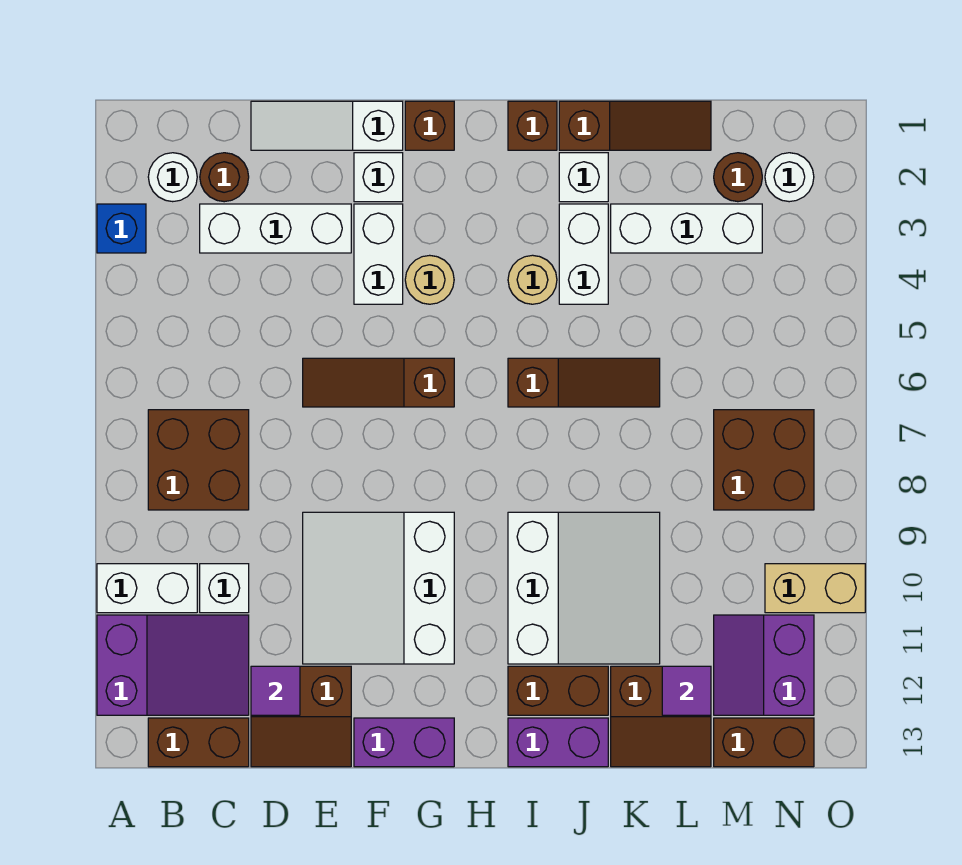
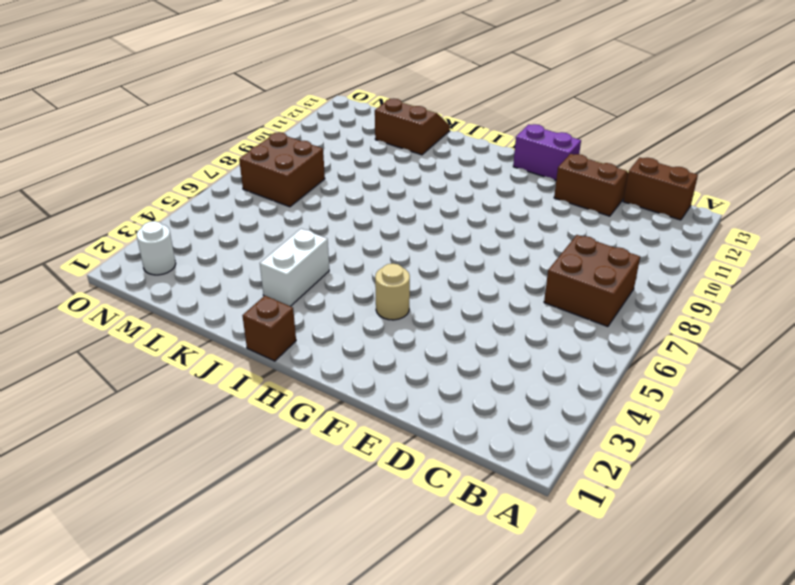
none -> blue brick A3 level 1
none -> white brick A10:B10 level 1
none -> purple slope A11:C12 level 1 top A
none -> white round brick B2 level 1

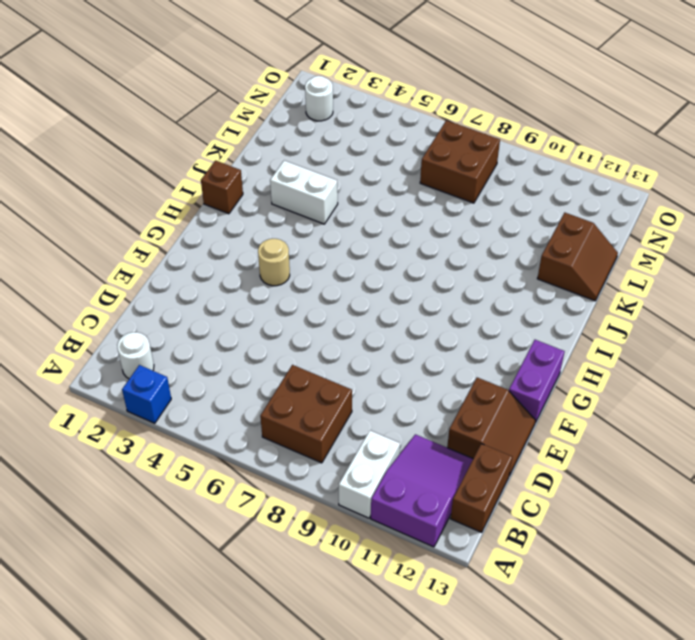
none -> brown round brick C2 level 1
none -> white brick C3:E3 level 1
none -> white brick C10 level 1
none -> white slope D1:F1 level 1 top F

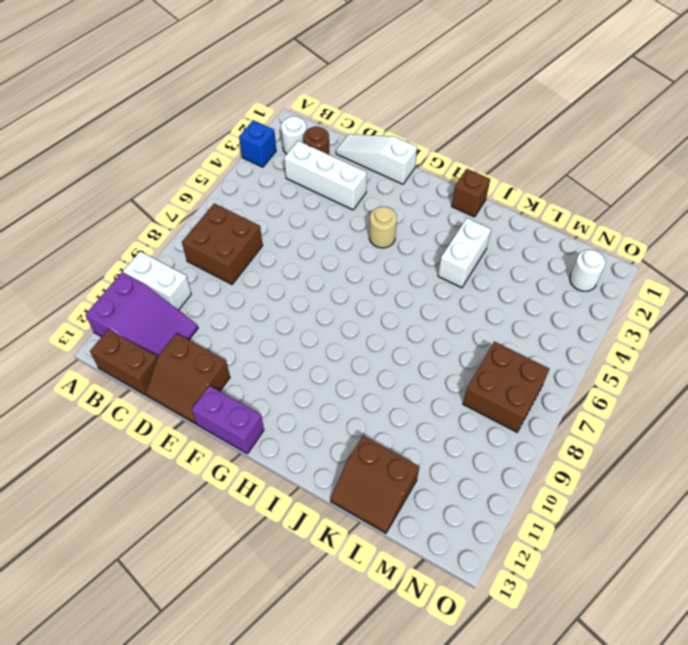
none -> white brick C10 level 1
none -> brown slope E6:G6 level 1 top G
none -> white slope E9:G11 level 1 top G
none -> white brick F2 level 1

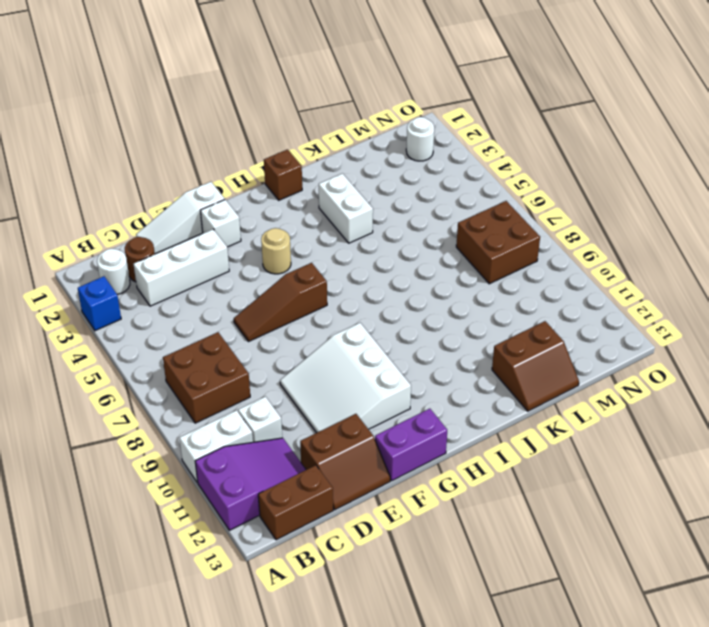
none -> white brick F3:F4 level 1
none -> brown brick G1 level 1
none -> tan round brick I4 level 1
none -> brown slope I6:K6 level 1 top I

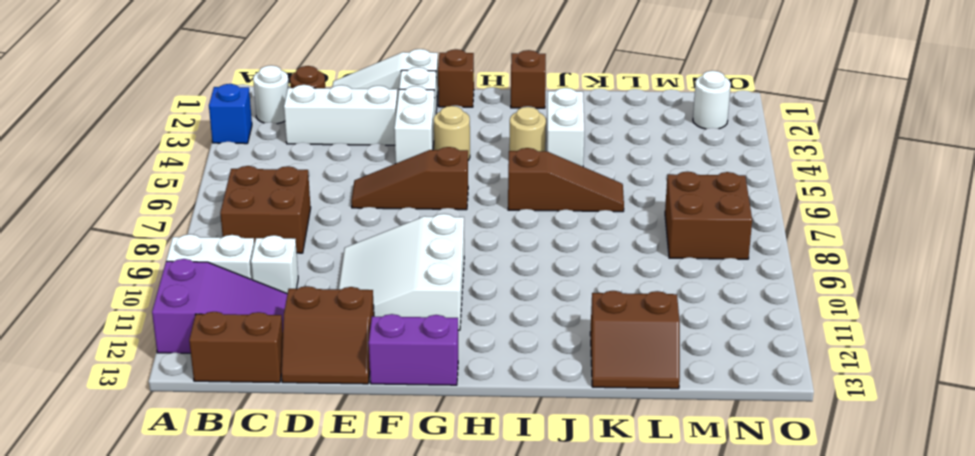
none -> white slope I9:K11 level 1 top I
none -> brown brick I12:J12 level 1
none -> purple brick I13:J13 level 1
none -> brown slope J1:L1 level 1 top J

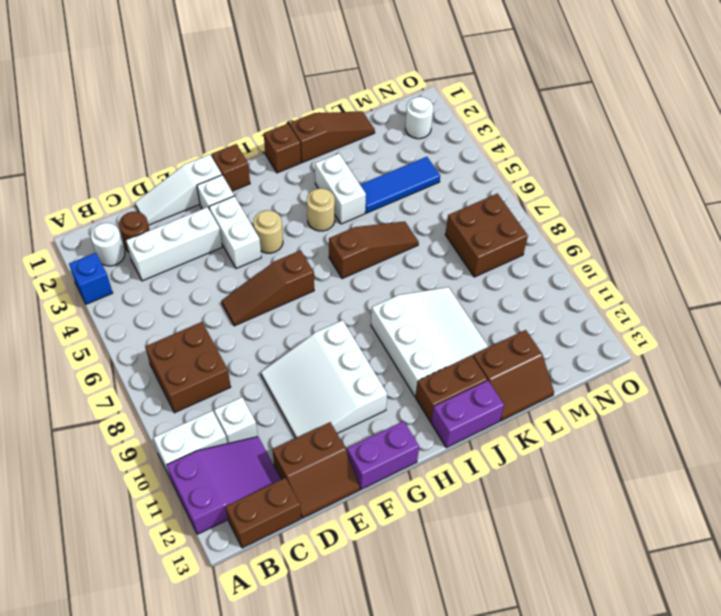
blue tile K4:M4 level 1 -> none
none -> white brick J2 level 1
none -> white brick K3:M3 level 1
none -> brown round brick M2 level 1
none -> purple slope M11:N12 level 1 top N

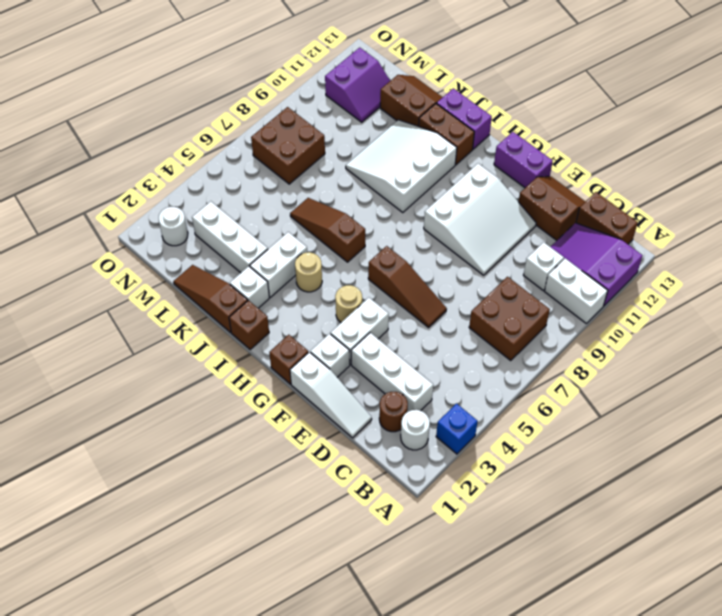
none -> brown round brick M2 level 1
none -> brown brick M13:N13 level 1
none -> tan brick N10:O10 level 1
none -> purple tile D12 level 2

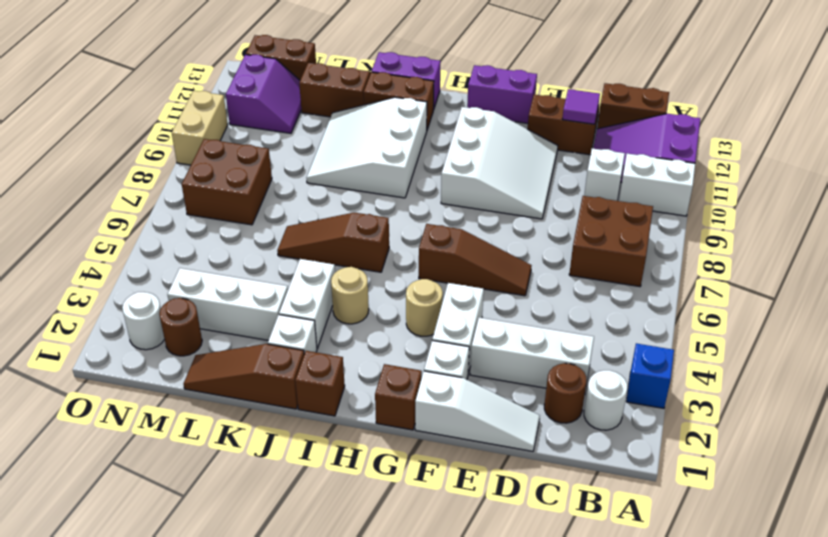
tan brick O9:O10 level 1 -> tan brick N10:O10 level 1
none -> purple tile L12 level 2

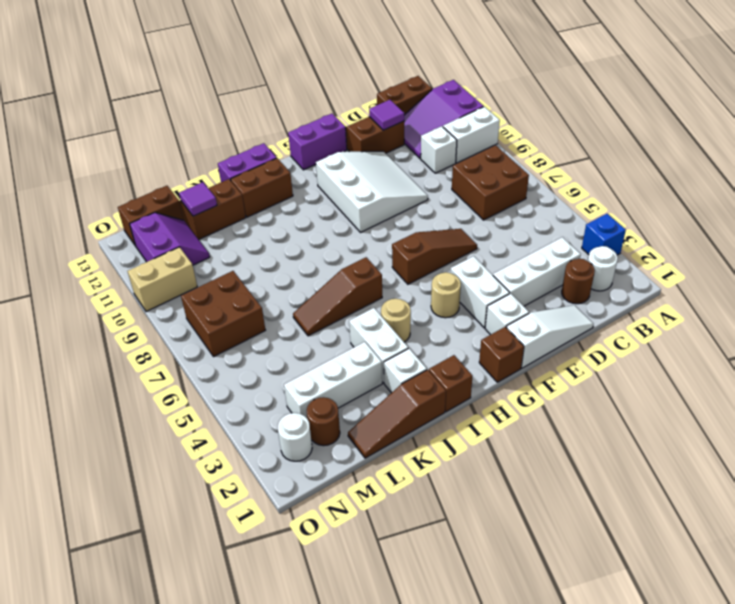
none -> white slope I9:K11 level 1 top I

